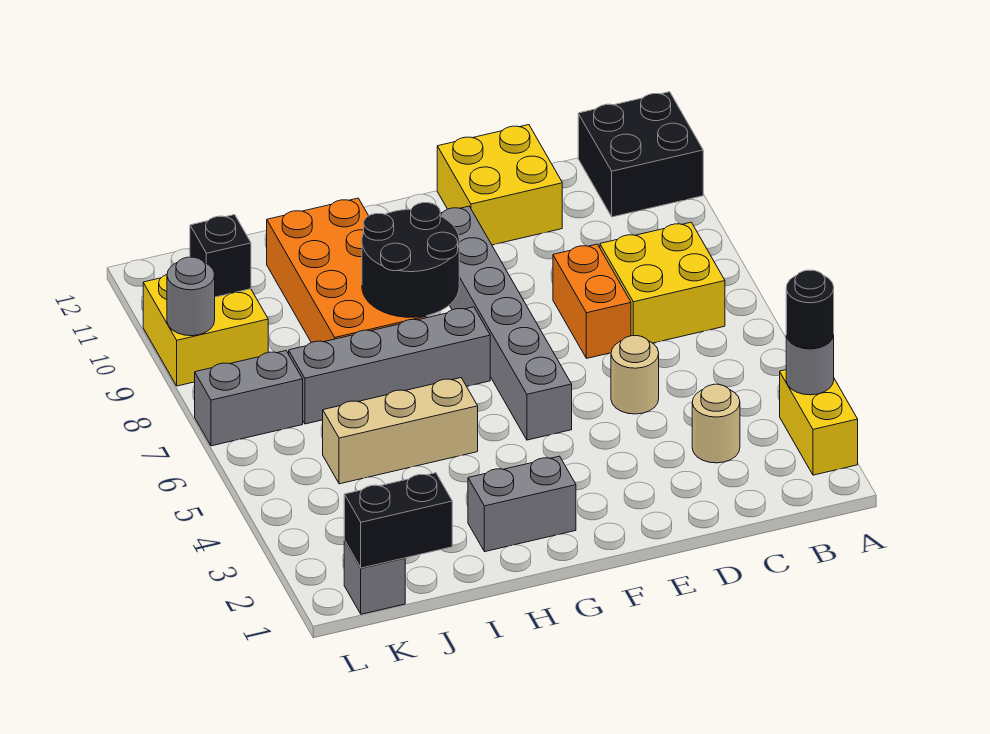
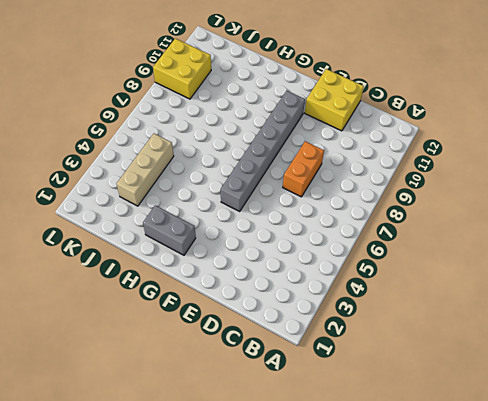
tan brick J3:J5 level 1 -> tan brick H5:J5 level 1
none -> yellow brick A2:A3 level 1
none -> black brick A11:B12 level 1
none -> yellow brick B7:C8 level 1

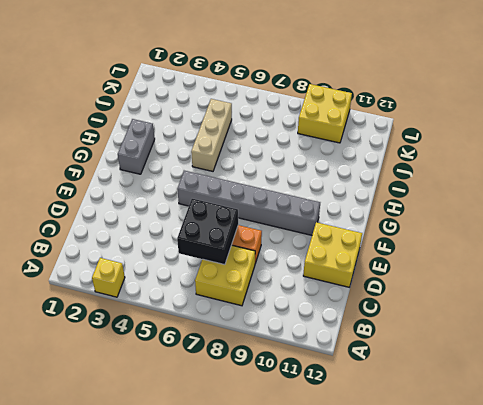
yellow brick A3 level 1 -> yellow brick A2:A3 level 1
black brick C6:D7 level 2 -> black brick A11:B12 level 1
none -> tan round brick C3 level 1
none -> tan round brick D5 level 1
none -> grey brick G7:J7 level 1

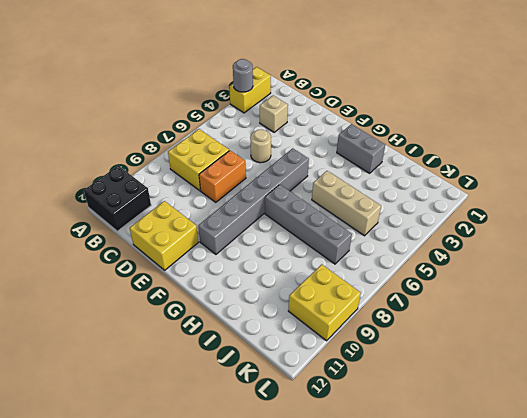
tan brick C3 level 1 -> tan round brick C3 level 1
none -> orange brick H8:I11 level 1
none -> grey brick K1 level 1
none -> grey brick K7:L7 level 1

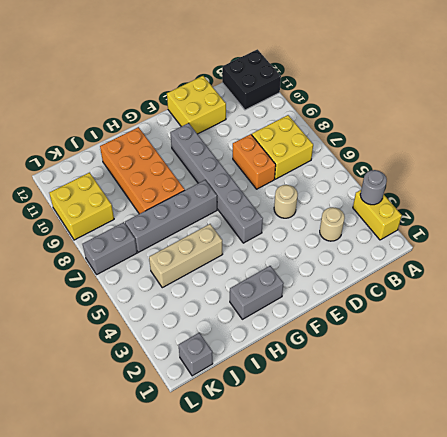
none -> black round brick G8:H9 level 2
none -> black brick J1:K1 level 2
none -> black brick K10 level 2

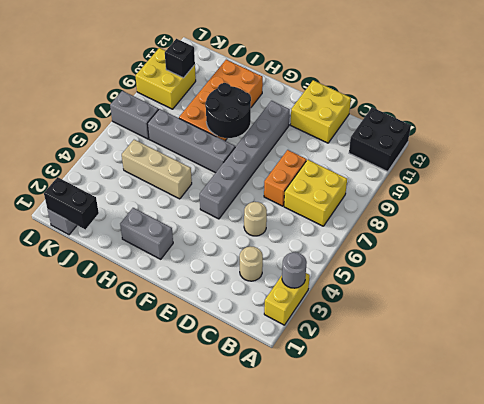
none -> grey round brick L9 level 2
none -> black round brick A3 level 3

